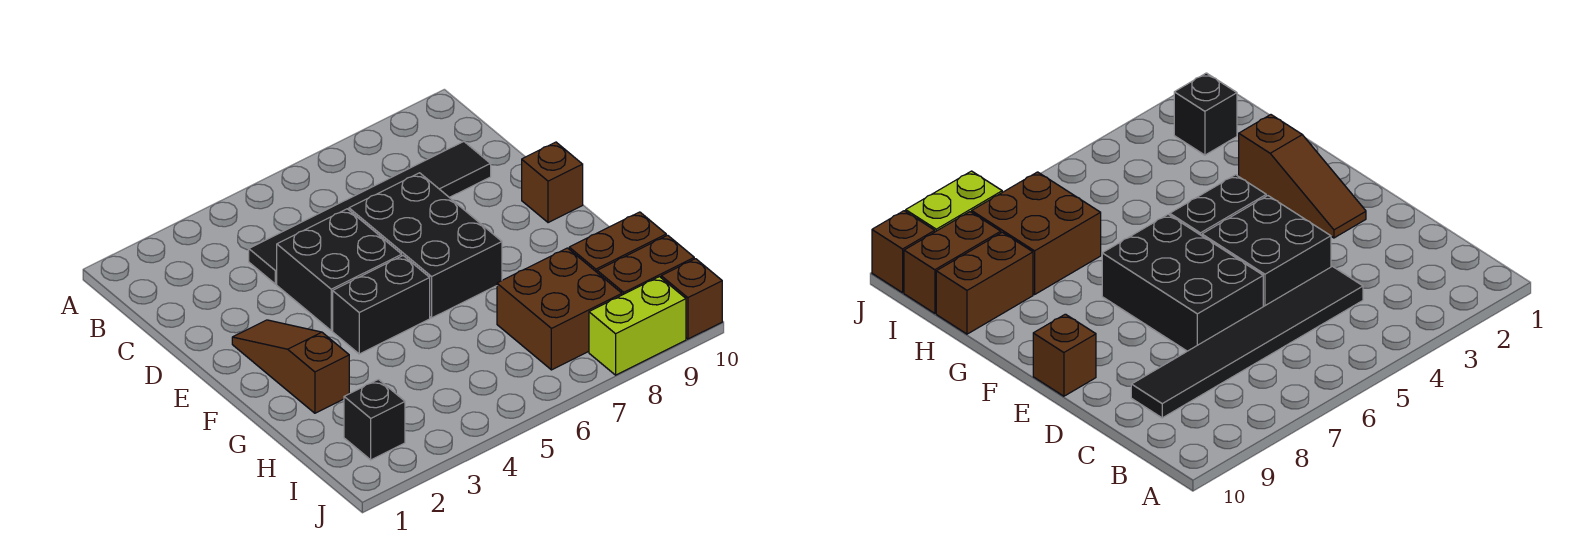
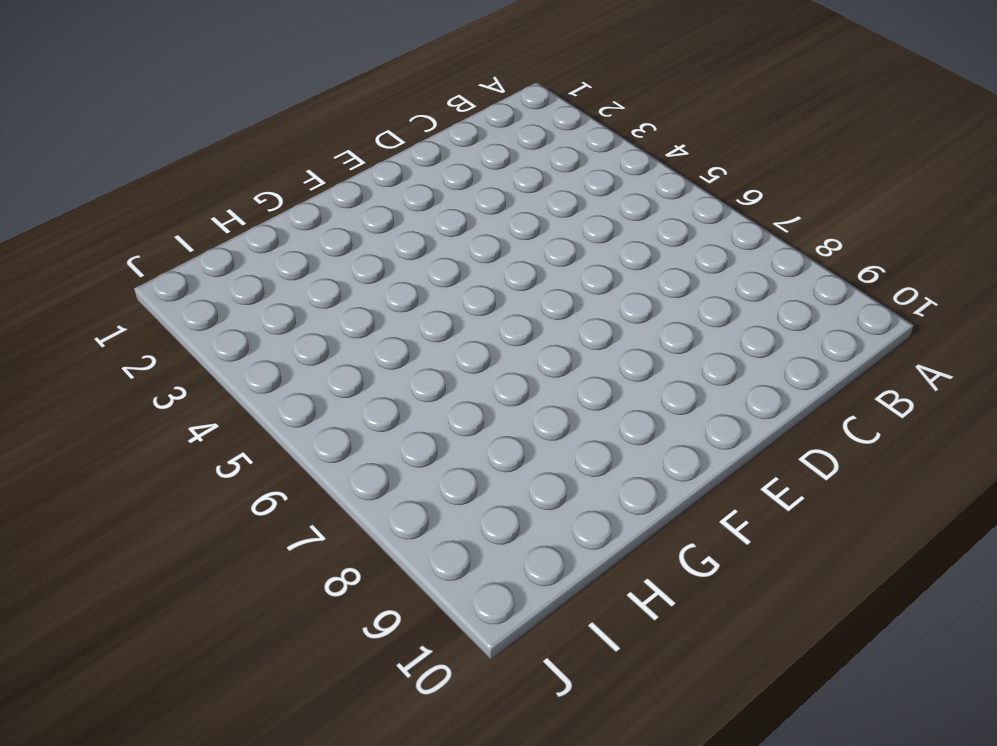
none -> black tile C4:C9 level 1
none -> black brick D4:E5 level 1
none -> black brick D6:F7 level 1

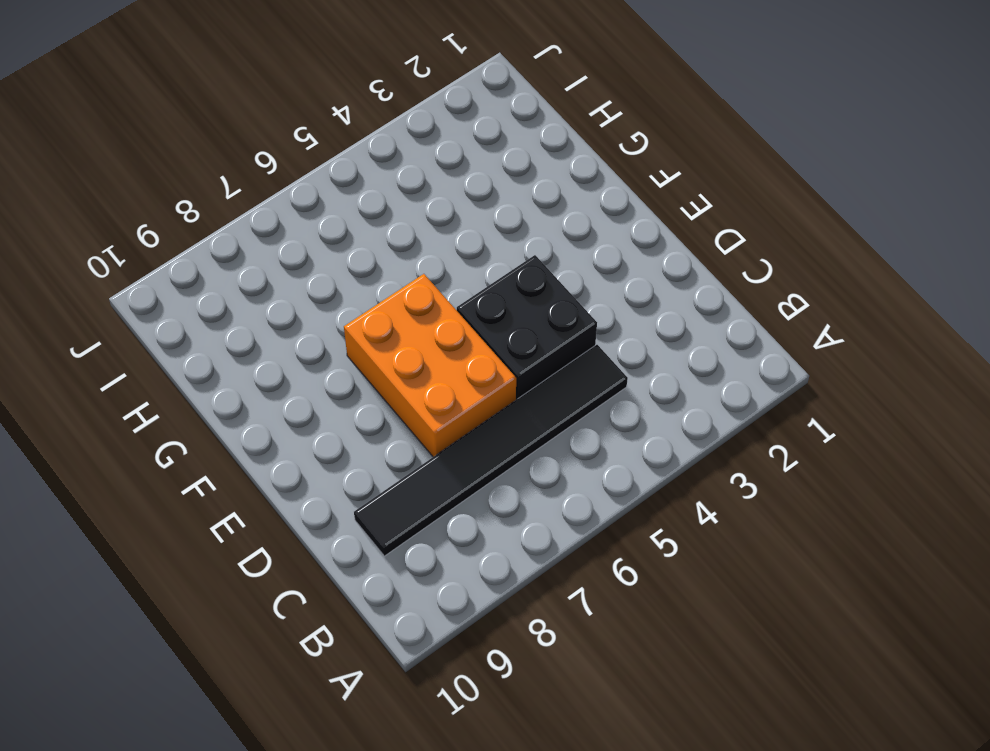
orange brick D6:F7 level 1 -> black brick D6:F7 level 1
none -> brown slope E2:G2 level 1 top G
none -> brown brick E10 level 1
none -> black brick F4:F5 level 1

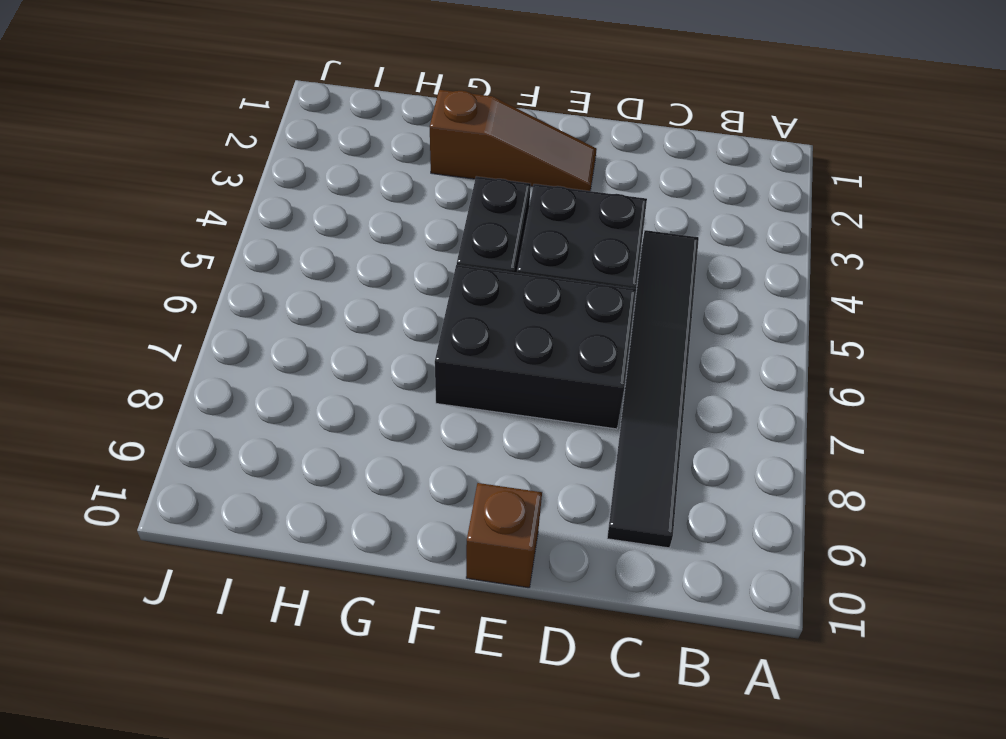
none -> brown brick H7:I8 level 1
none -> brown brick H9:H10 level 1
none -> black brick I2 level 1

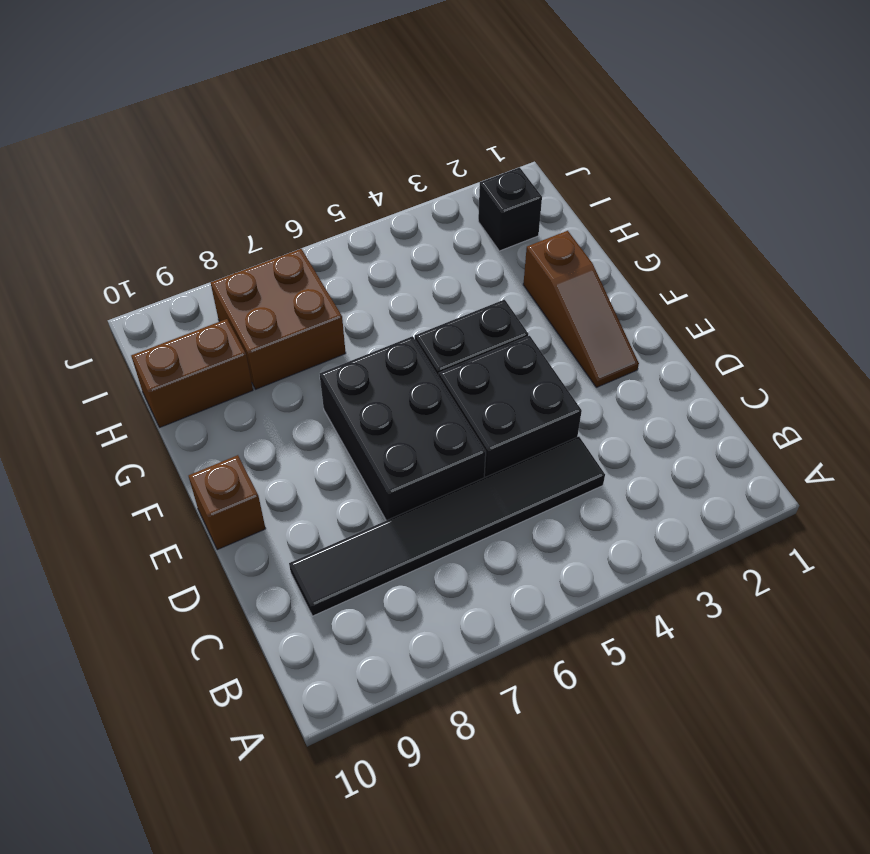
none -> brown brick I9:I10 level 1
none -> lime brick J8:J9 level 1
none -> brown brick J10 level 1

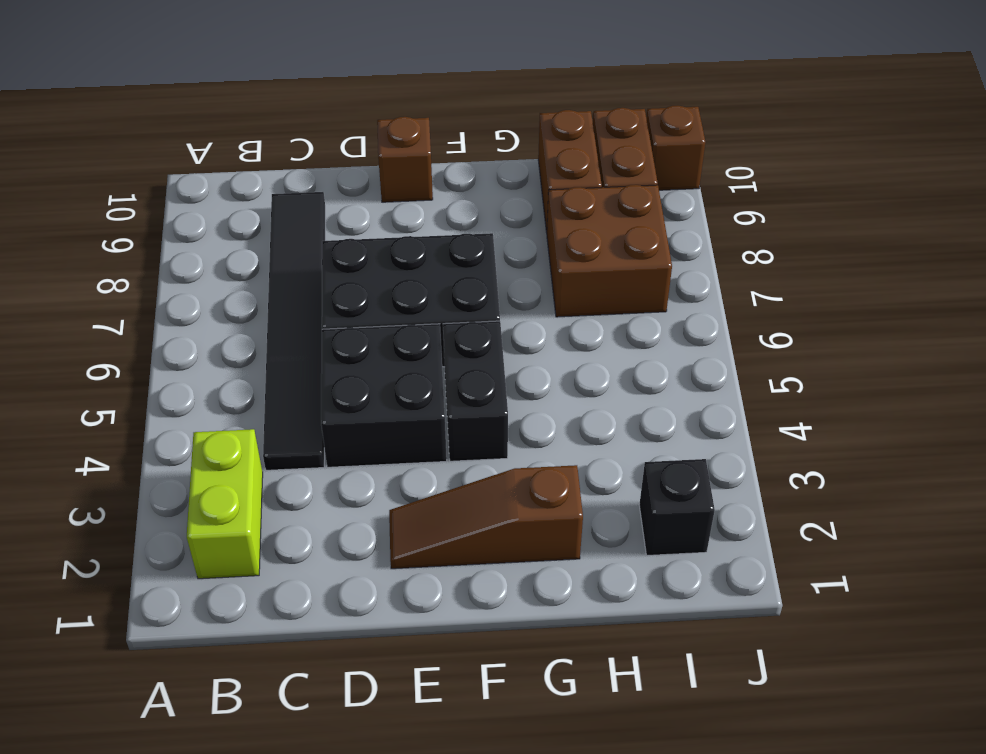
lime brick B2:B3 level 1 -> lime brick J8:J9 level 1

